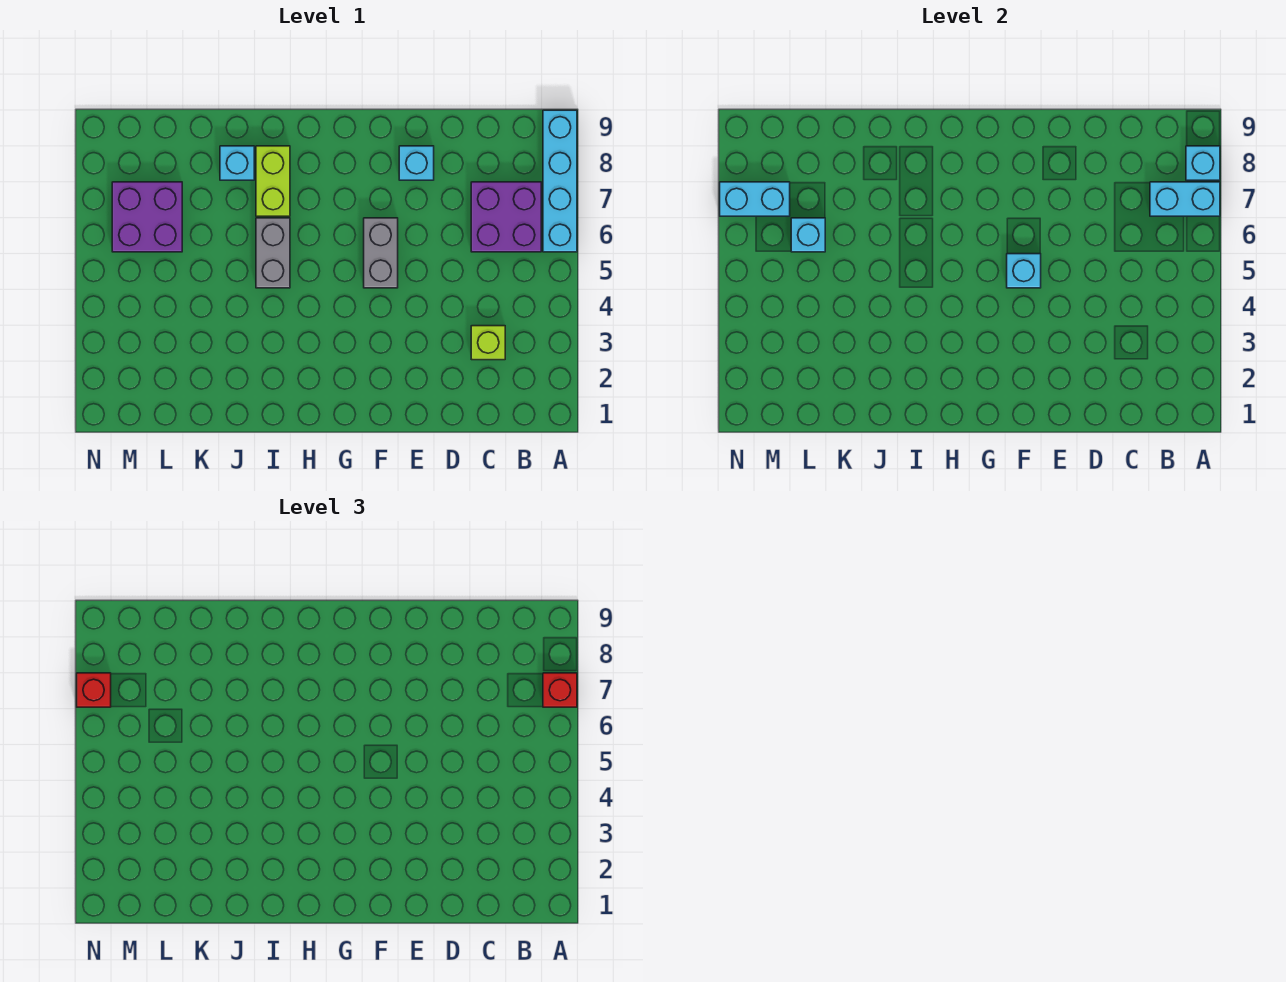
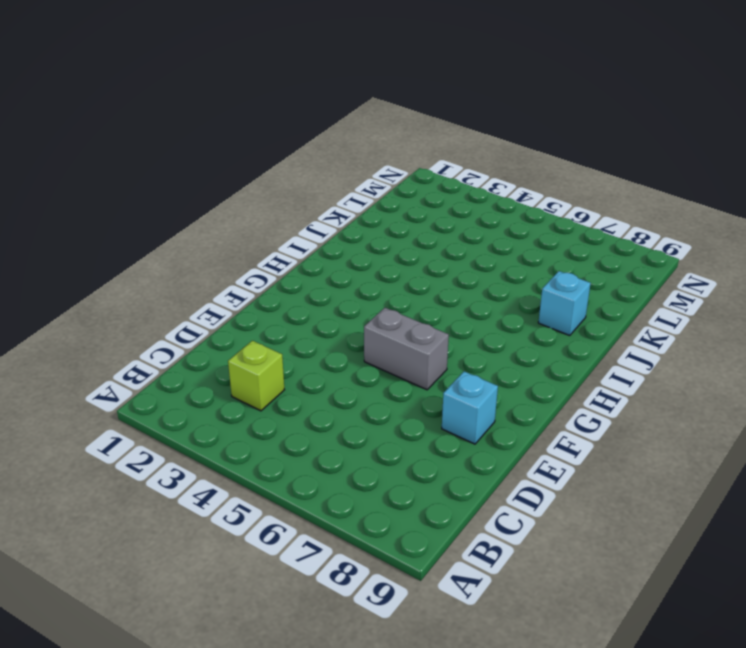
none -> cyan brick A6:A9 level 1
none -> purple brick B6:C7 level 1
none -> grey brick I5:I6 level 1

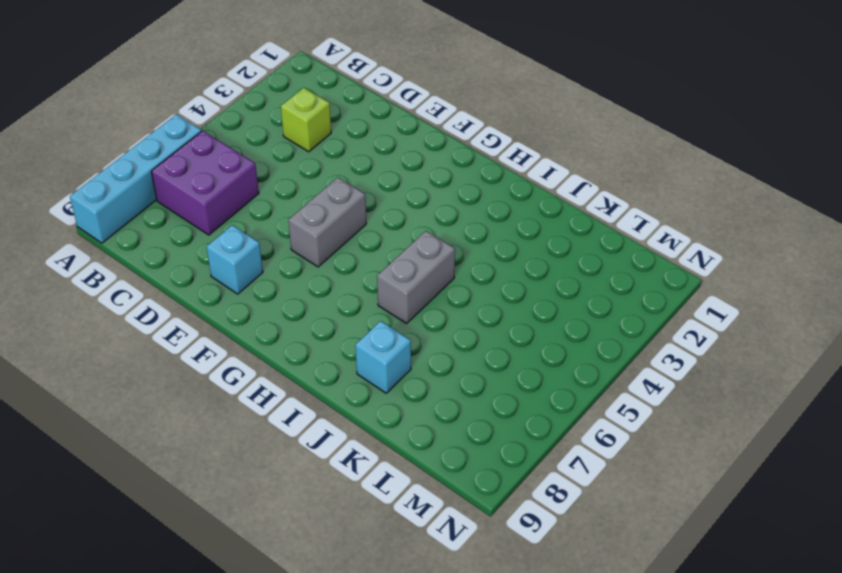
none -> lime brick I7:I8 level 1
none -> purple brick L6:M7 level 1
none -> cyan brick A7:B7 level 2

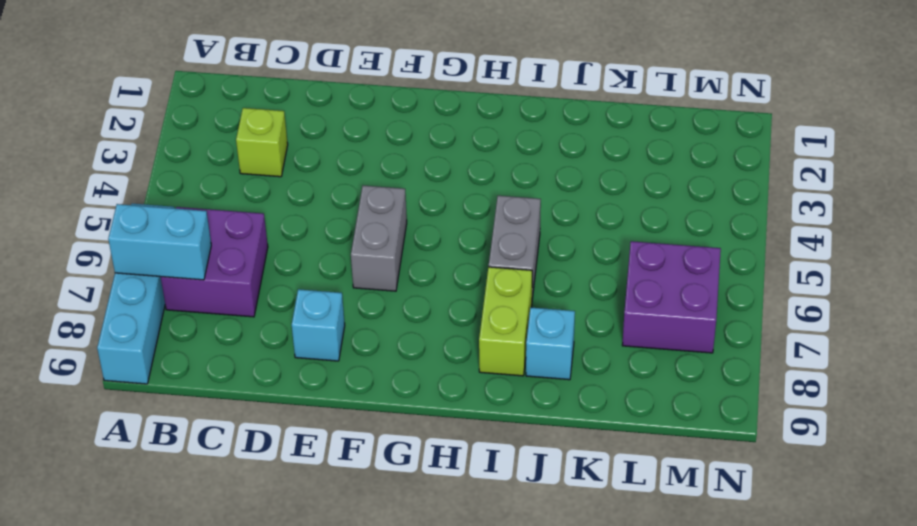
none -> cyan brick A8 level 2
none -> cyan brick F5 level 2
none -> cyan brick L6 level 2

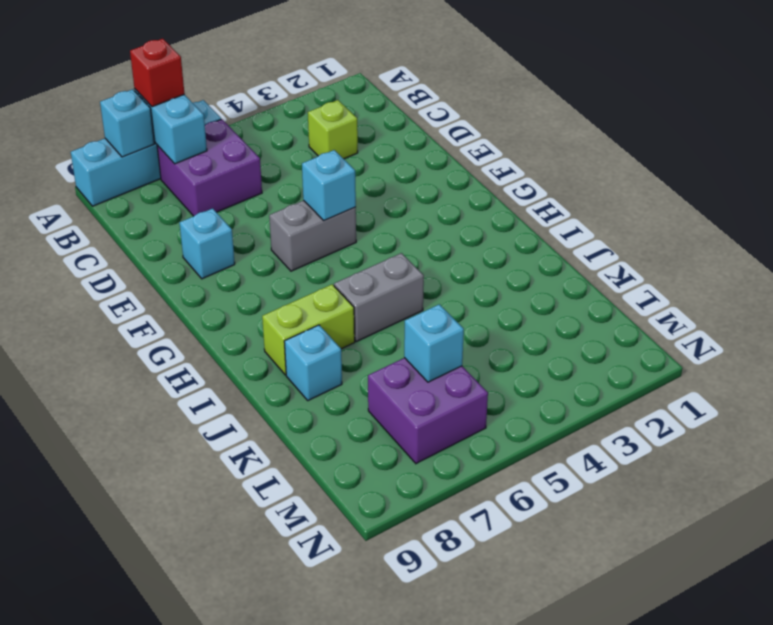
none -> cyan brick M7:N7 level 2
none -> red brick N7 level 3

